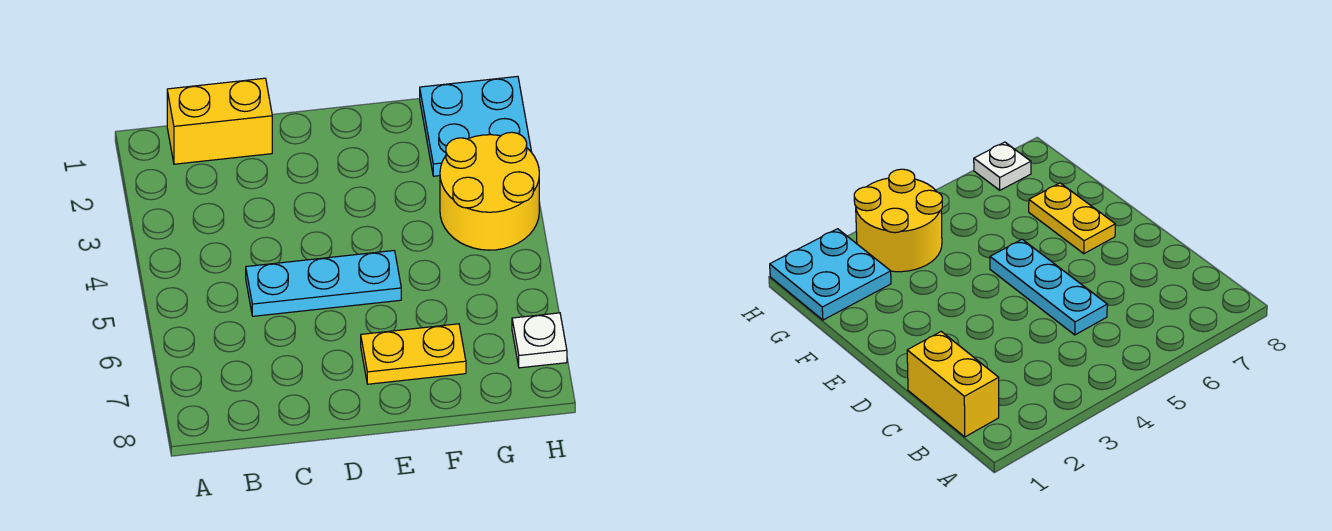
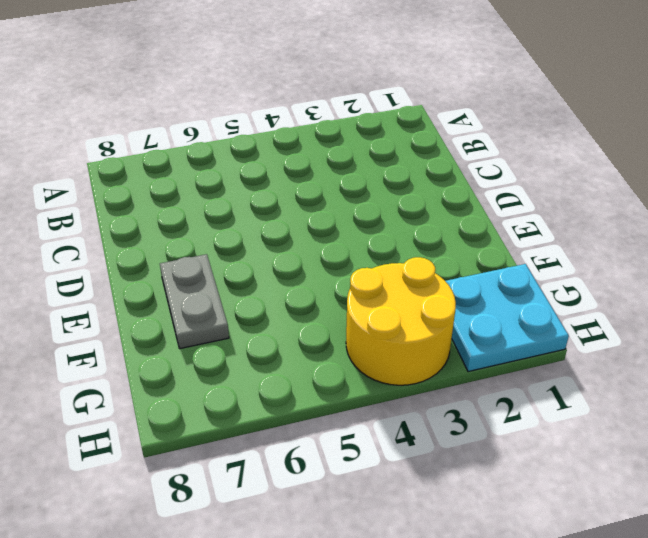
grey plate E7:F7 level 1 -> yellow plate E7:F7 level 1
none -> yellow brick B1:C1 level 1
none -> cyan plate C5:E5 level 1

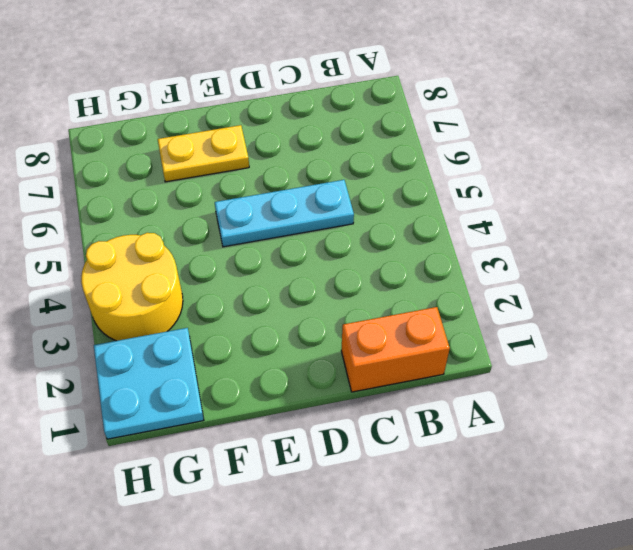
orange brick B1:C1 level 1 -> yellow brick B1:C1 level 1
none -> white plate H7 level 1

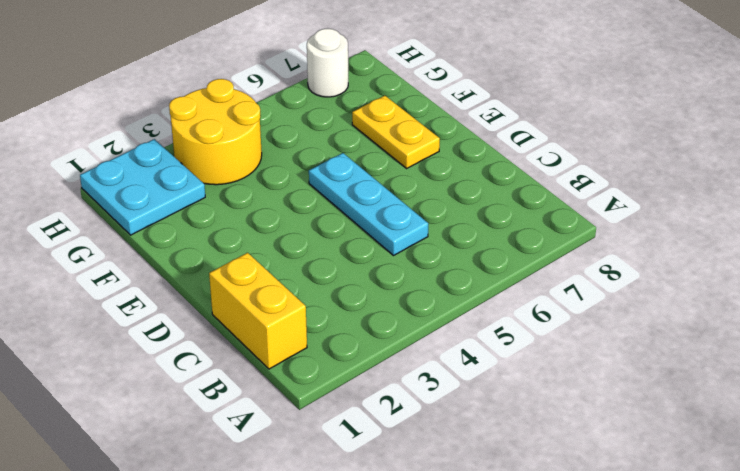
white round brick H7 level 1 -> white plate H7 level 1

